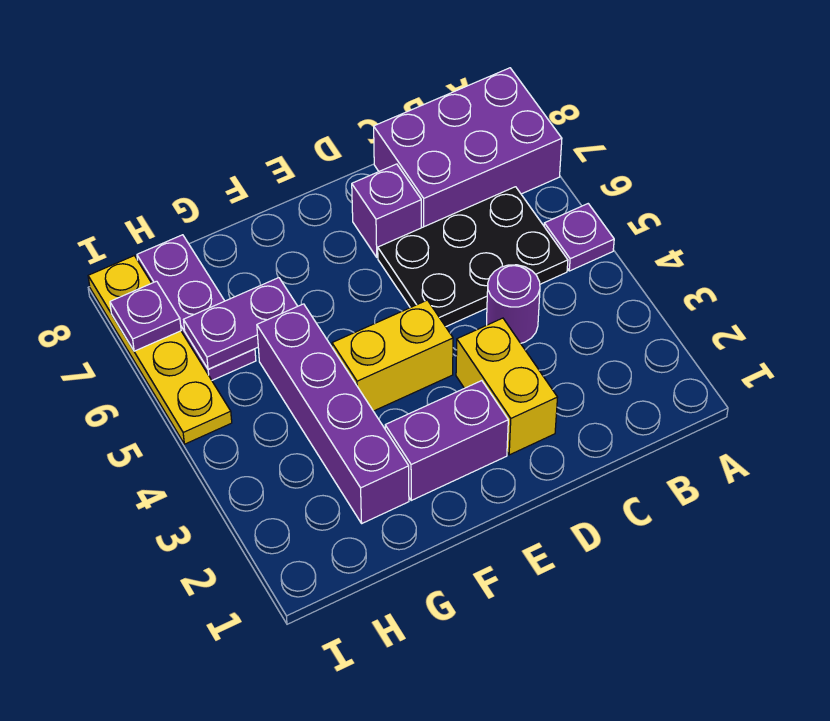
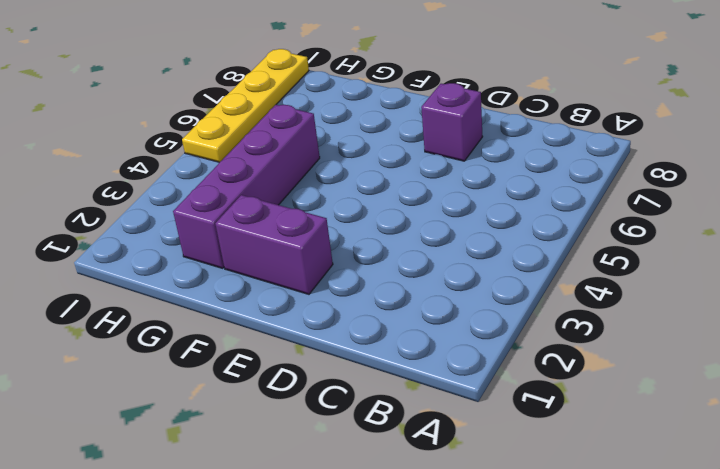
none -> purple plate A5 level 1
none -> purple brick A7:C8 level 1
none -> black plate B5:D6 level 1

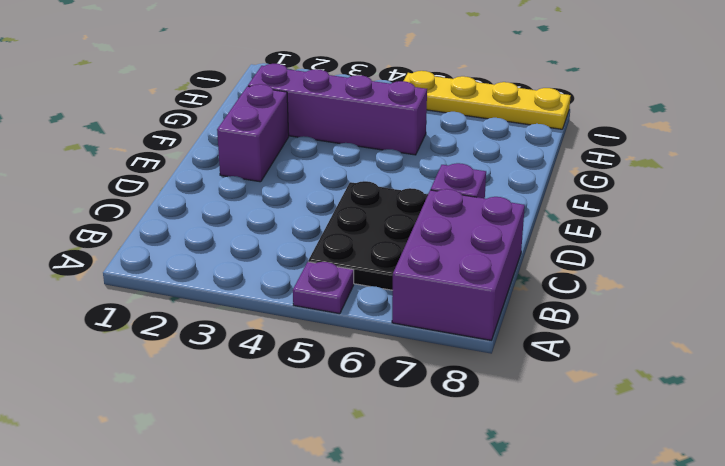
none -> purple round brick C4 level 1
none -> yellow brick D2:D3 level 1
none -> yellow brick E4:F4 level 1

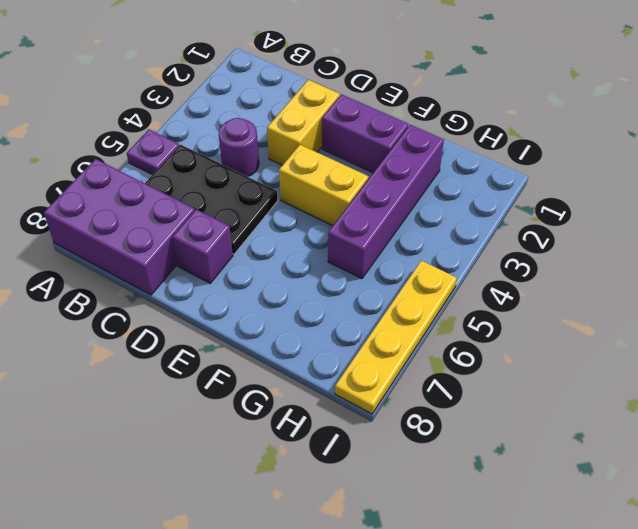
none -> purple plate H6:H8 level 1
none -> purple plate G6:H6 level 2
none -> purple plate I7 level 2

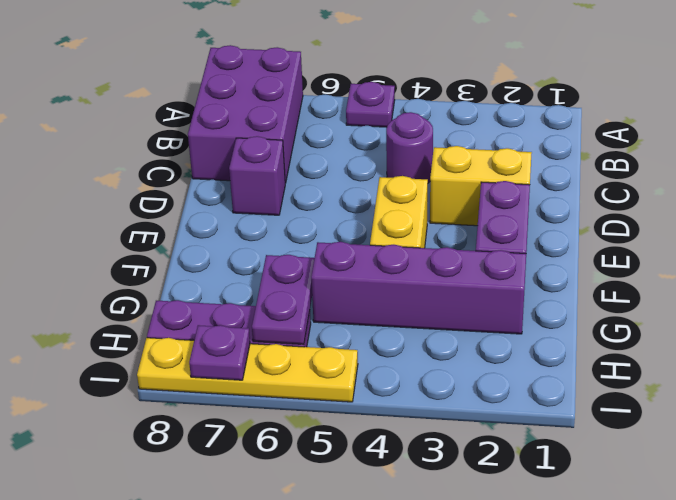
none -> black plate B5:D6 level 1

